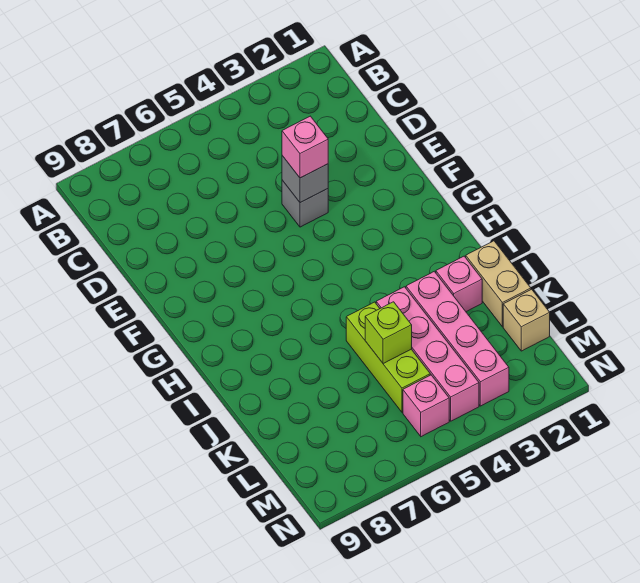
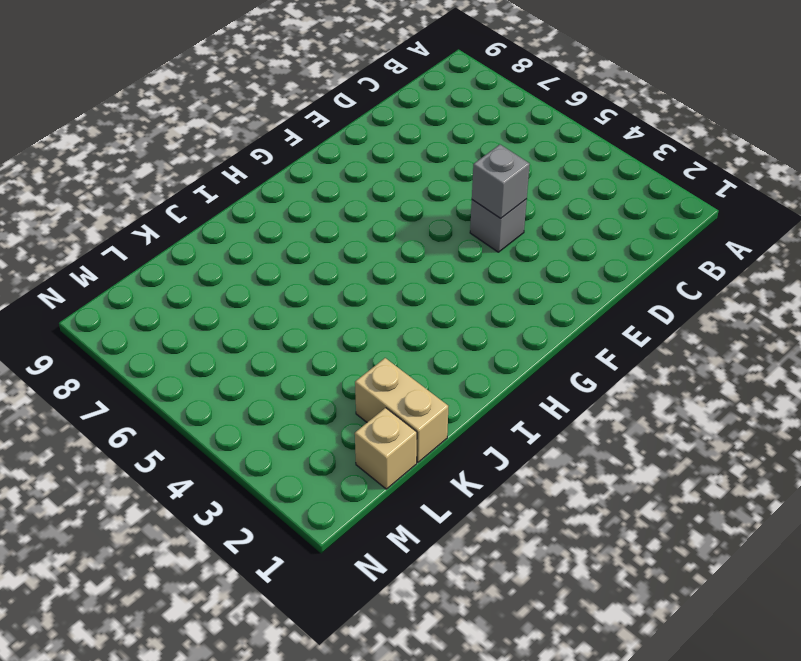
tan brick K1:K2 level 1 -> tan brick J1:K1 level 1
none -> pink brick J2 level 1
none -> pink brick J3:M3 level 1

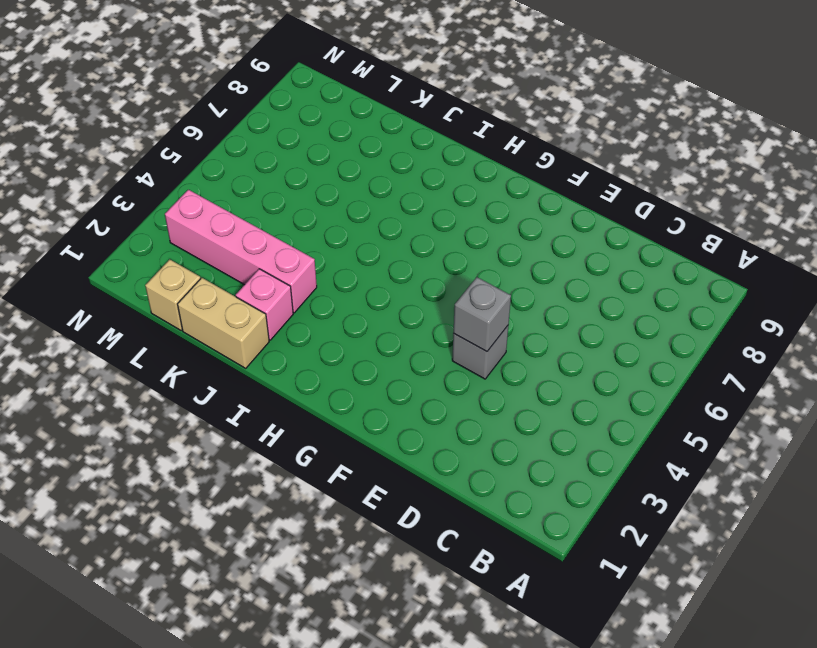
none -> pink brick J4:M4 level 1
none -> lime brick J5:L5 level 1

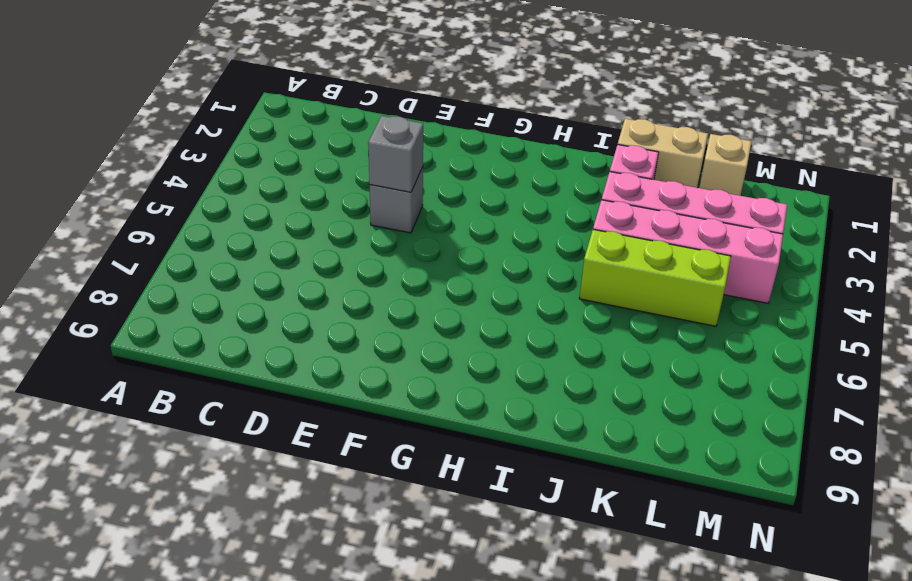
none -> pink brick M5 level 1
none -> lime brick K5 level 2

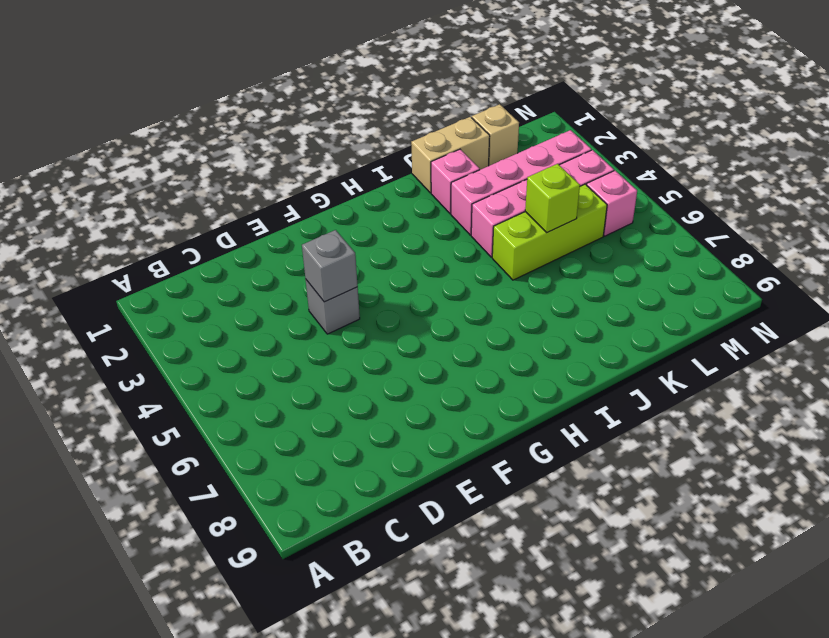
none -> pink brick E4 level 3

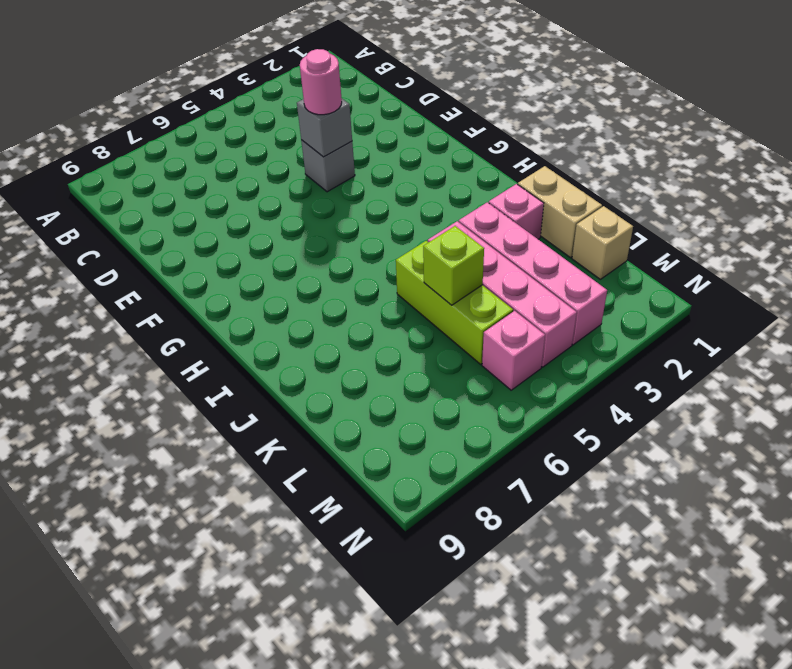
pink round brick E4 level 3 -> pink brick E4 level 3

